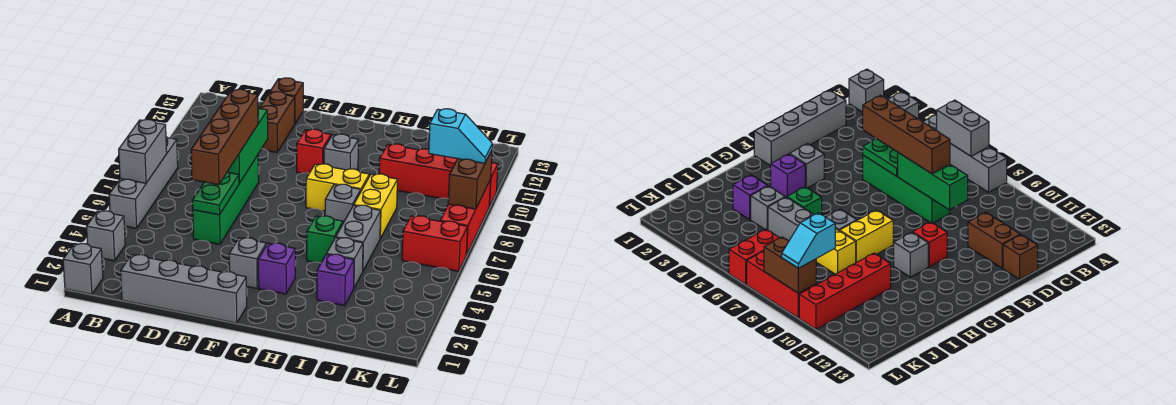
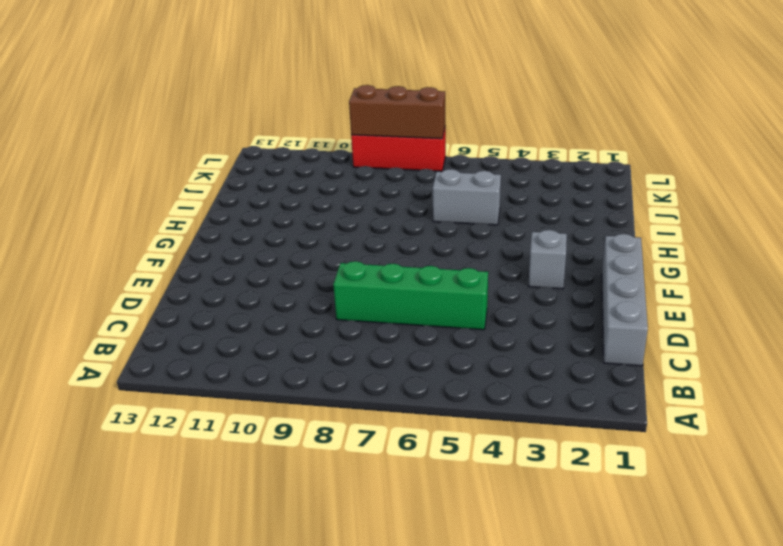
brown brick L7:L9 level 2 -> brown brick L8:L9 level 2
none -> grey brick A1 level 1
none -> grey brick A3 level 1
none -> grey brick A5:A8 level 1

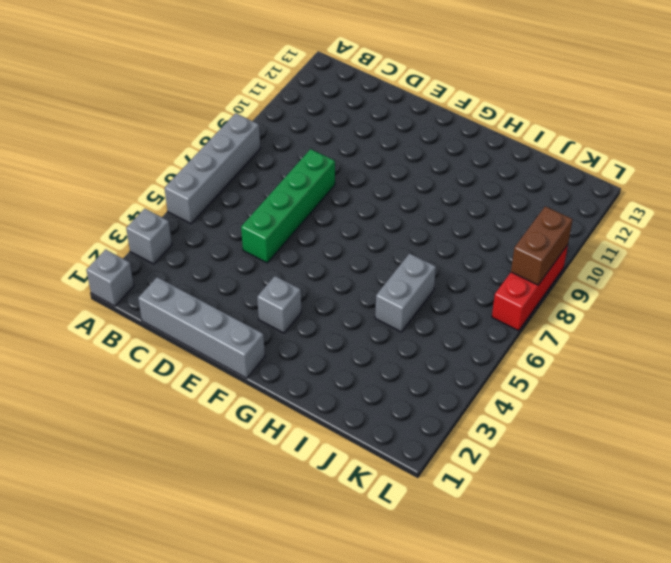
none -> brown brick D11:D12 level 1
none -> brown brick D13 level 1
none -> red brick F10 level 1

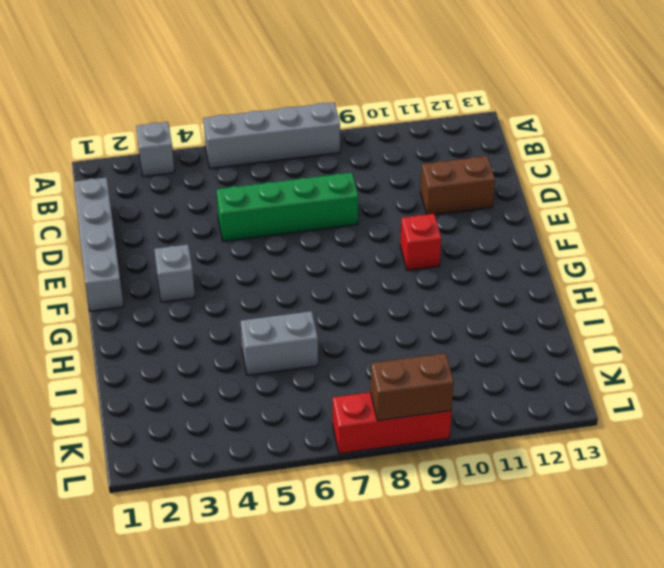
none -> grey brick A1 level 1
none -> brown brick D13 level 1
none -> purple brick G3 level 1

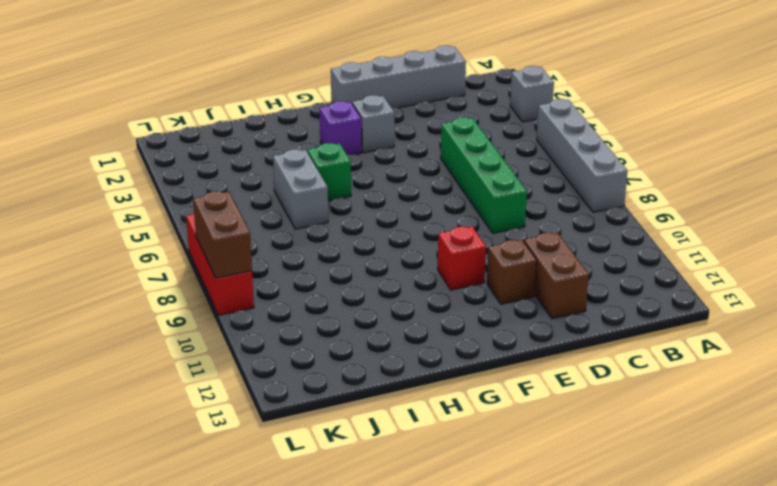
brown brick E11 level 1 -> brown brick D13 level 1
none -> grey brick A1 level 1
none -> yellow brick G8:H8 level 1
none -> grey brick G10 level 1

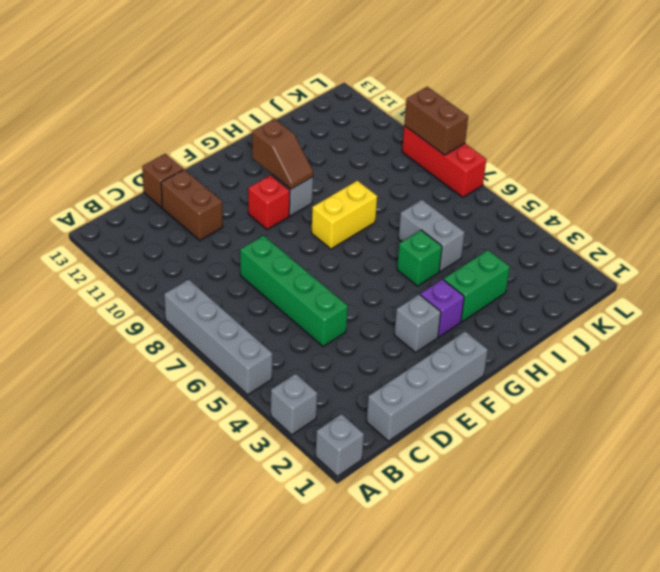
brown slope G10:G11 level 2 top 11 -> none
green brick H3:I3 level 1 -> purple brick I3 level 1
none -> grey brick H7 level 1
none -> grey brick I4 level 1
none -> yellow brick I7:I8 level 1

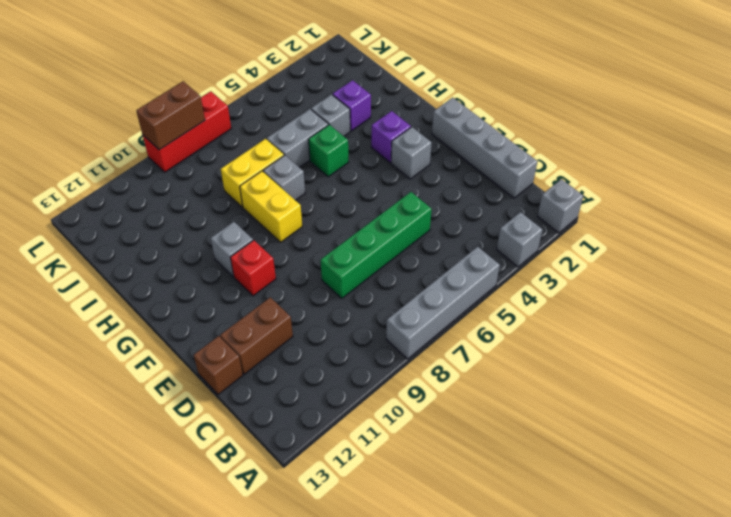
none -> red brick I10:L10 level 1
none -> red brick K6:L6 level 1
none -> grey brick A6:A7 level 2

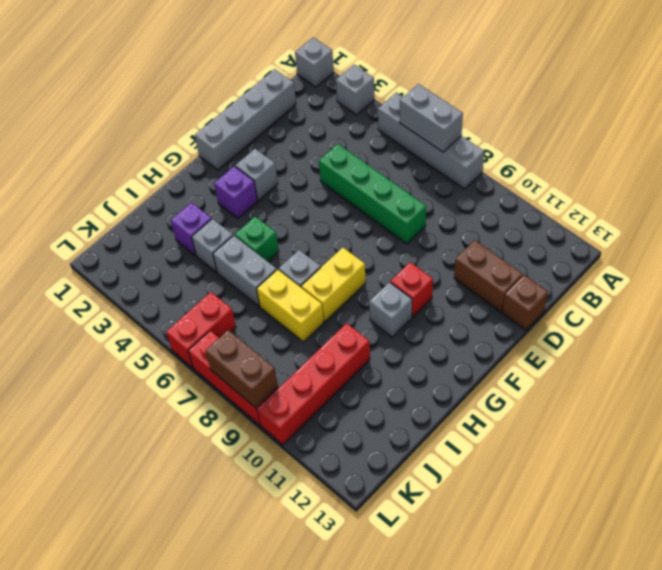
none -> green plate D5:D6 level 2
none -> green brick D7:D9 level 2
none -> brown brick D5:D8 level 3

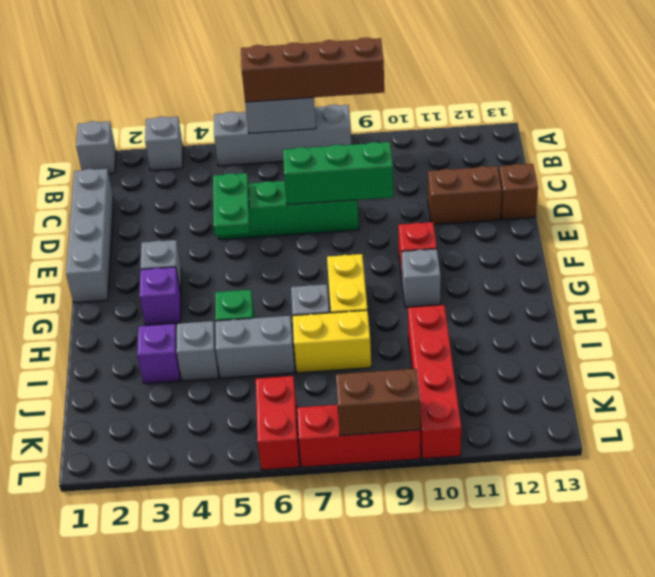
brown brick A6:A9 level 3 -> brown brick D5:D8 level 3
green plate D5:E5 level 2 -> green plate D5:D6 level 2
none -> cyan slope K9:L9 level 3 top K

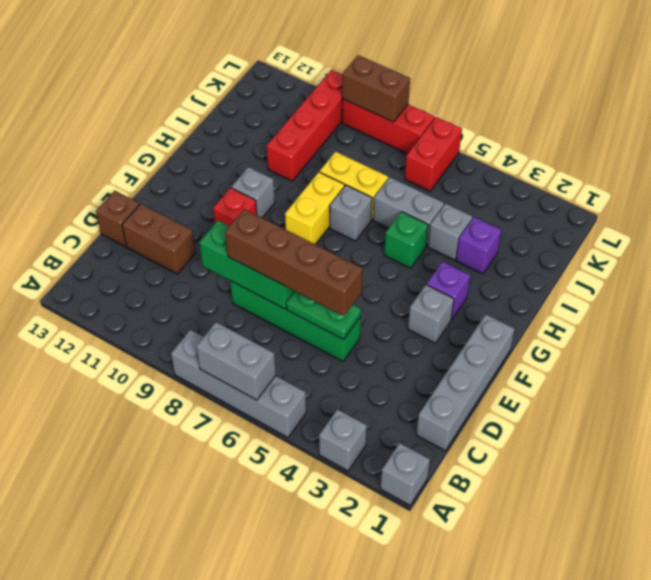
none -> cyan slope K9:L9 level 3 top K

